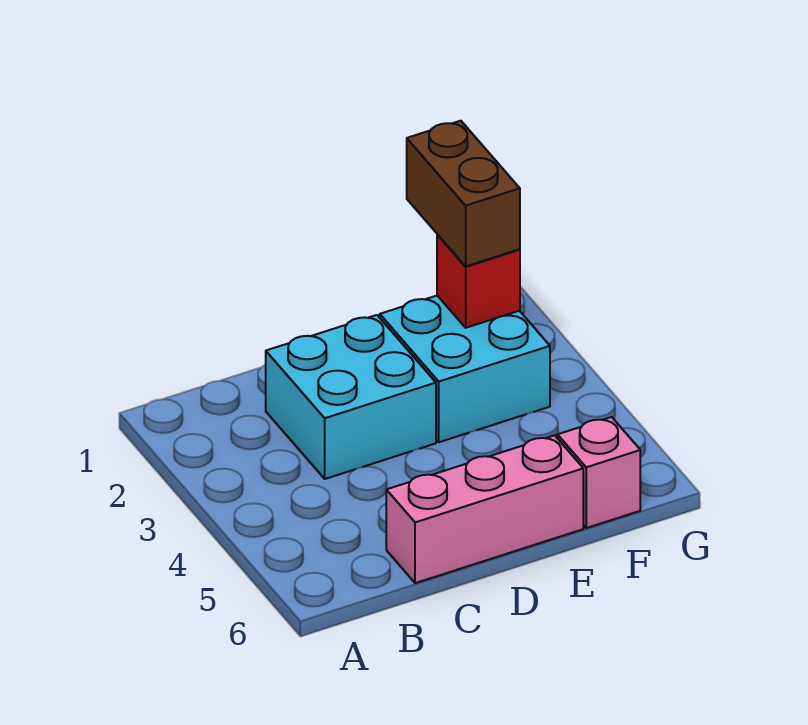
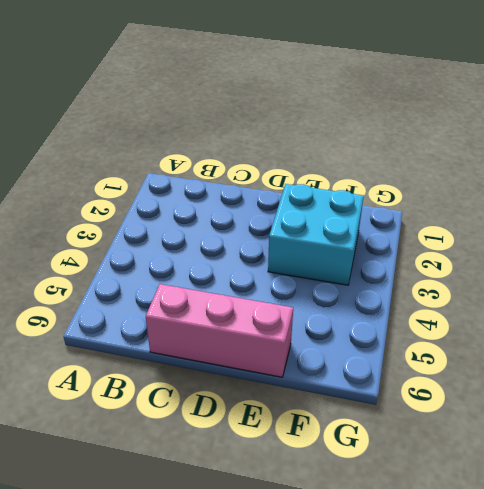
none -> cyan brick C2:D3 level 1
none -> pink brick F6 level 1

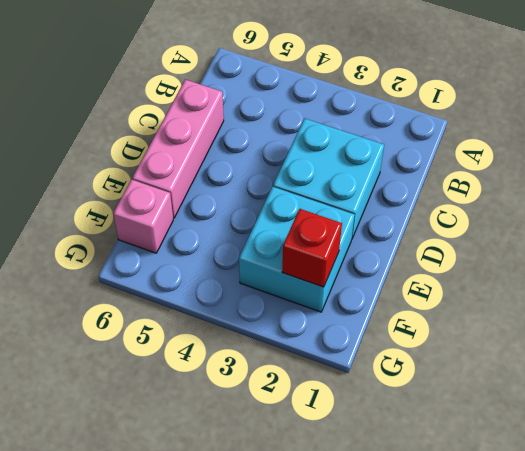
none -> brown brick F1:F2 level 3

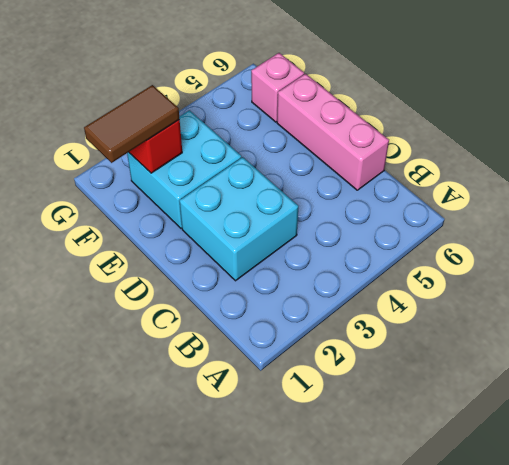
brown tile F1:F2 level 3 -> brown brick F1:F2 level 3

